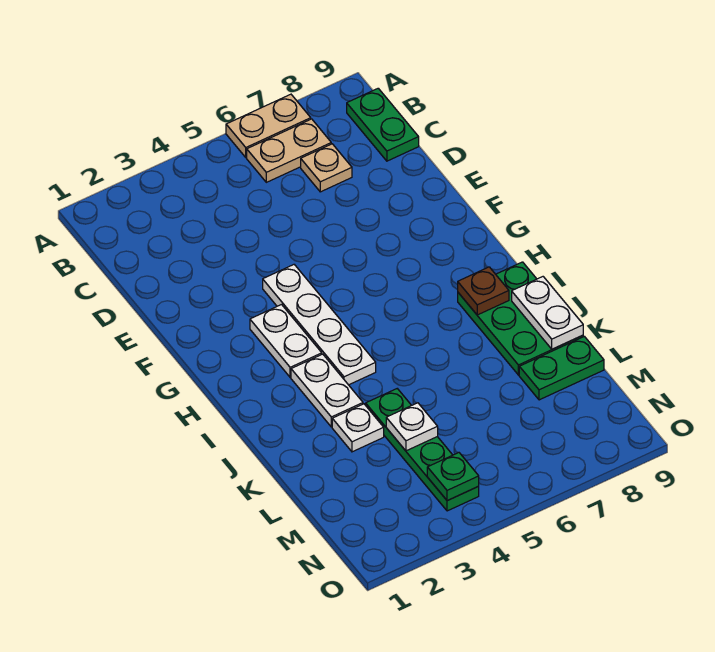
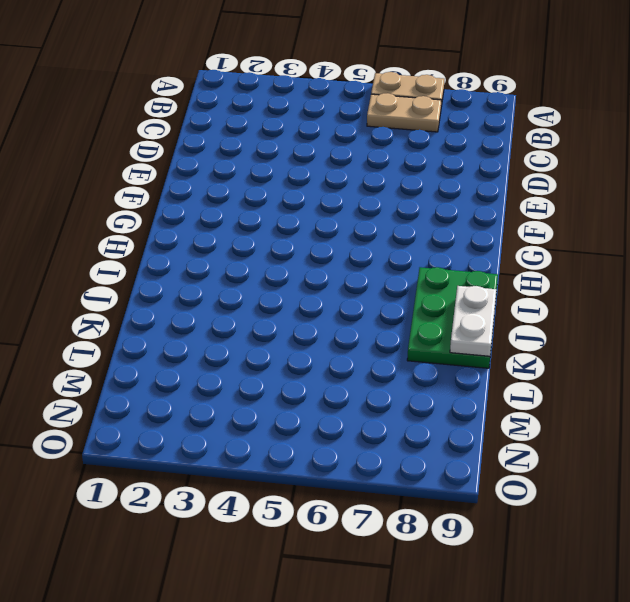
none -> green plate B9:C9 level 1
none -> tan plate C7 level 1
none -> white plate F4:I4 level 1

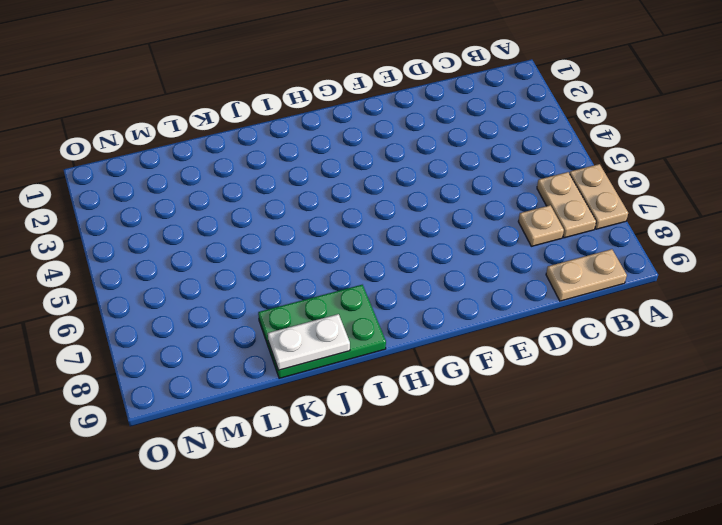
tan plate B9:C9 level 1 -> green plate B9:C9 level 1
none -> white plate F4:I4 level 1
none -> white plate G3:H3 level 1
none -> white plate I3:J3 level 1

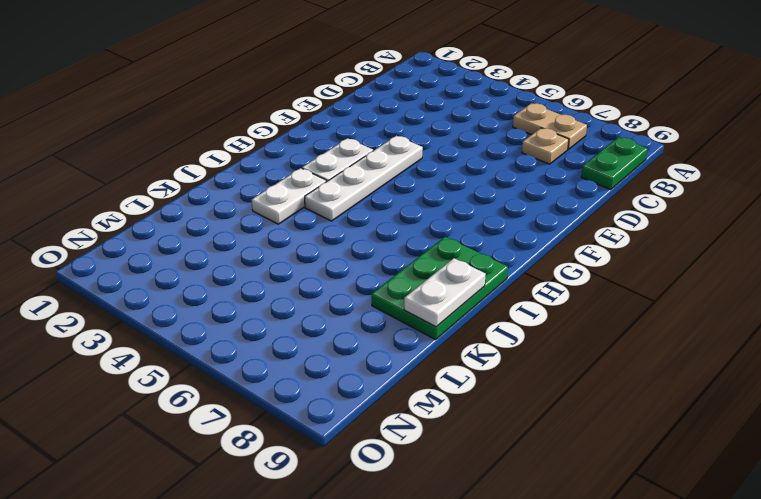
none -> tan plate A6:A7 level 1
none -> white plate K3 level 1
none -> green plate K4:N4 level 1

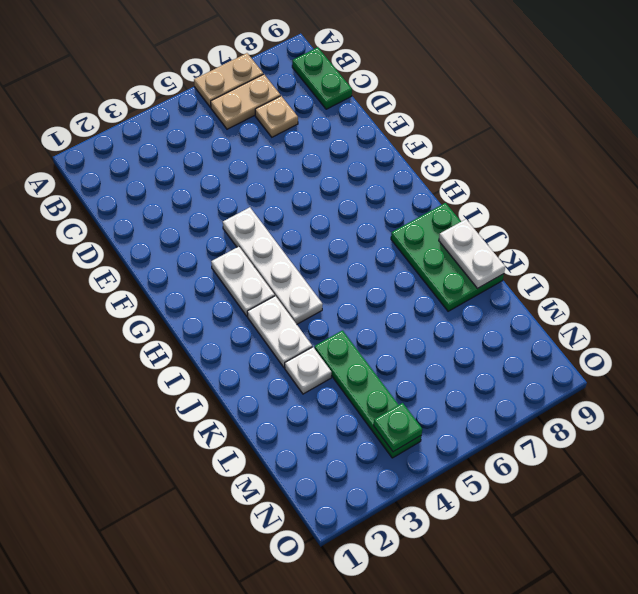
none -> green plate L8:L9 level 1
none -> brown plate I8 level 2
none -> white plate L4 level 2

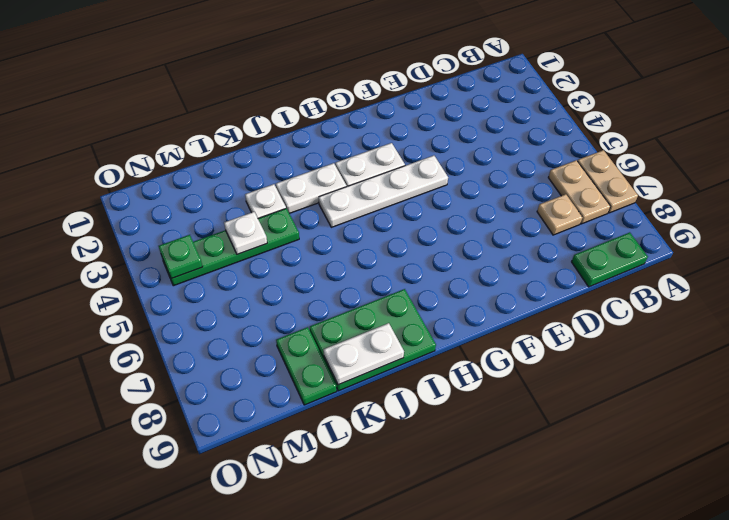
none -> brown plate I8 level 2

